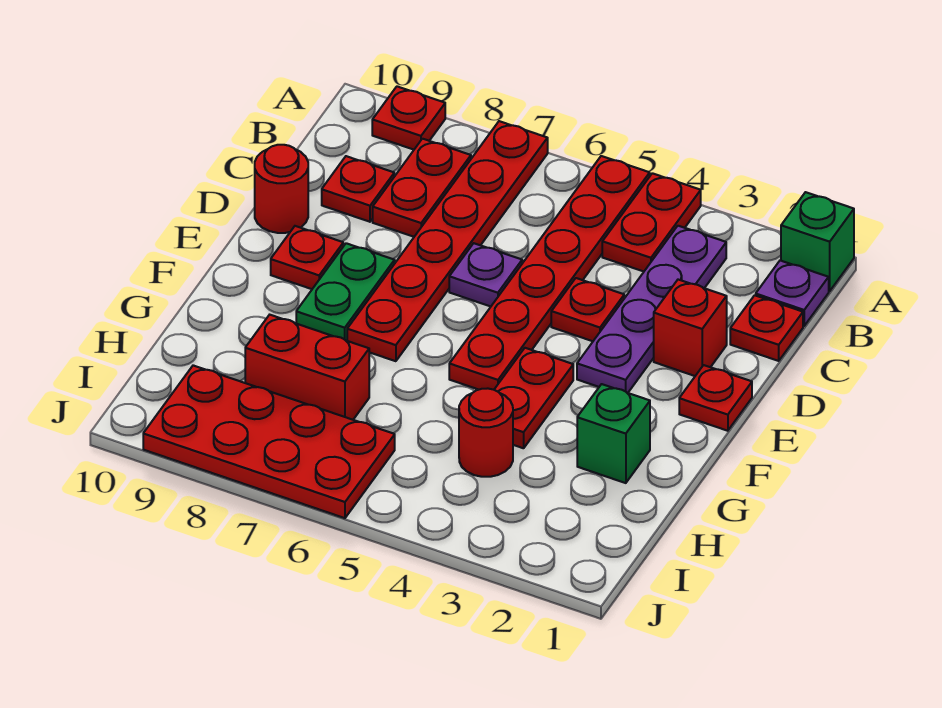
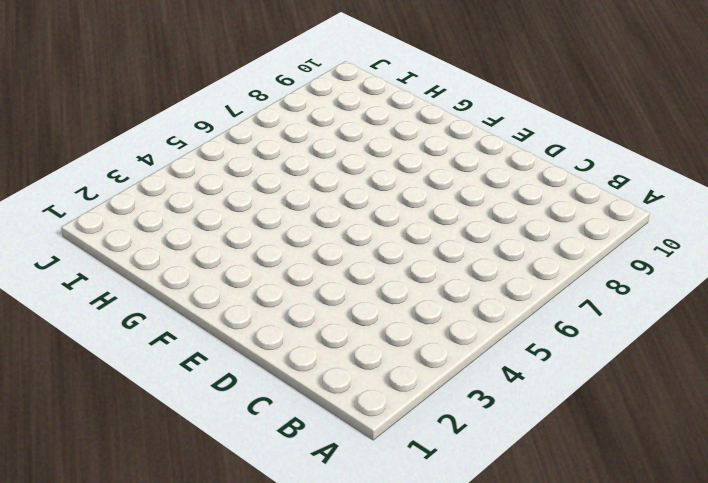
none -> green brick A1 level 1
none -> red plate A4:B4 level 1
none -> red plate A5:F5 level 1

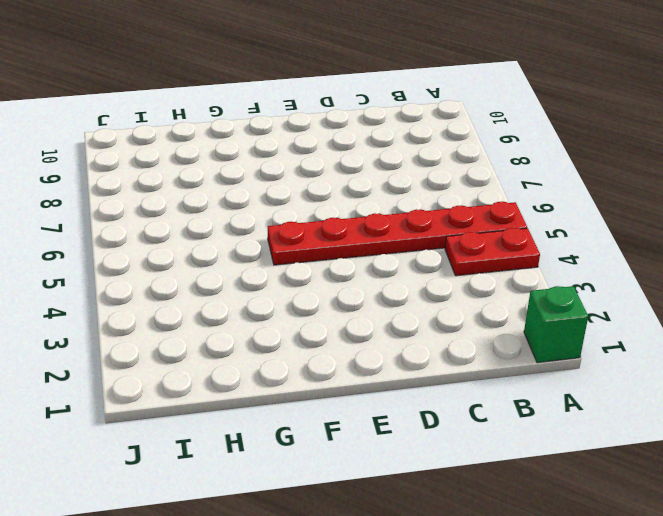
none -> red plate A7:F7 level 1
none -> red plate A9 level 1
none -> purple plate B1 level 1

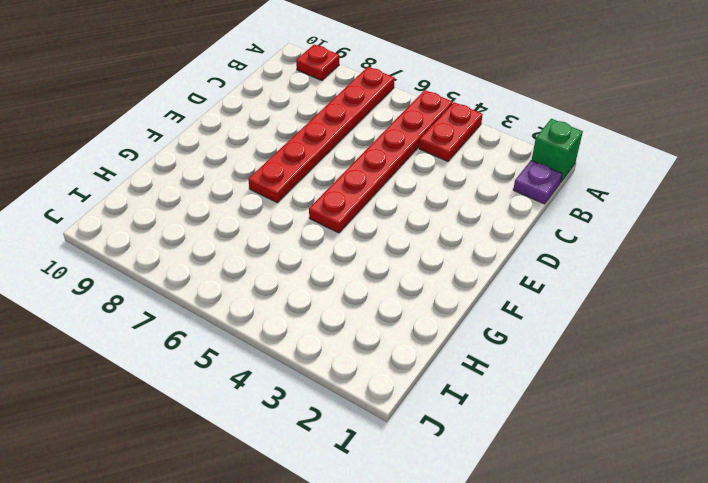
none -> purple plate B3:E3 level 1
none -> red plate B8:C8 level 1
none -> red plate C1 level 1

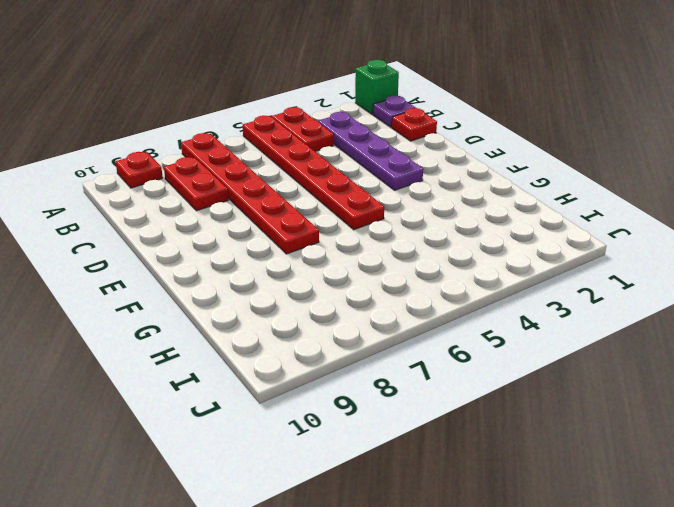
none -> red plate C9 level 1
none -> red brick D2 level 1
none -> red plate D4 level 1

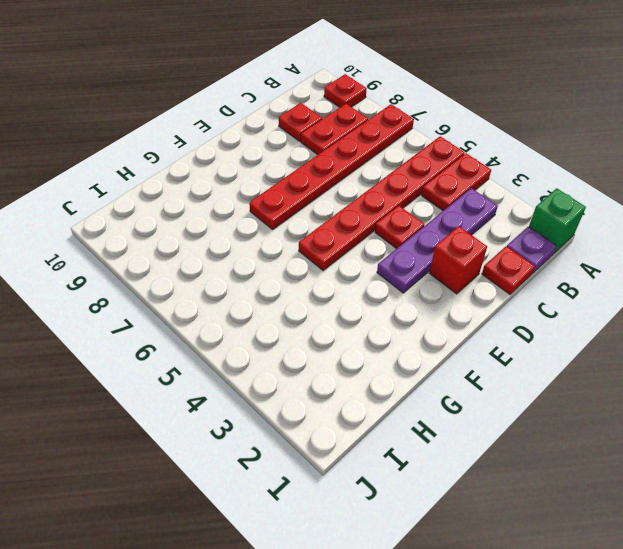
none -> purple plate D6 level 1
none -> red round brick D10 level 1
none -> red plate E1 level 1

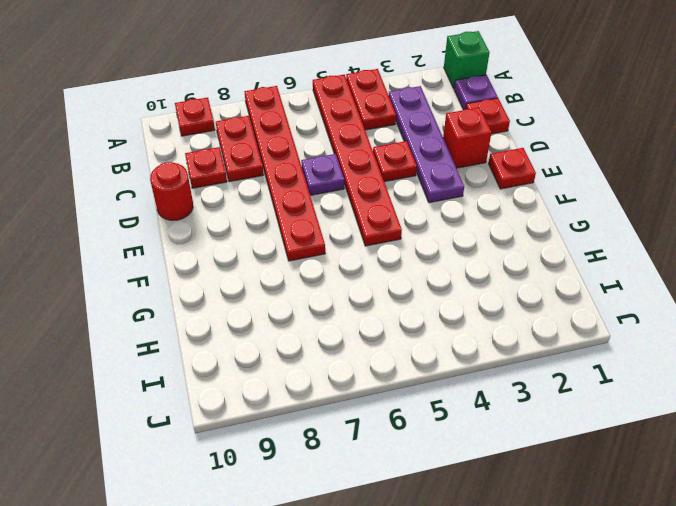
none -> green plate E8:F8 level 1
none -> red plate E9 level 1
none -> red plate F4:G4 level 1

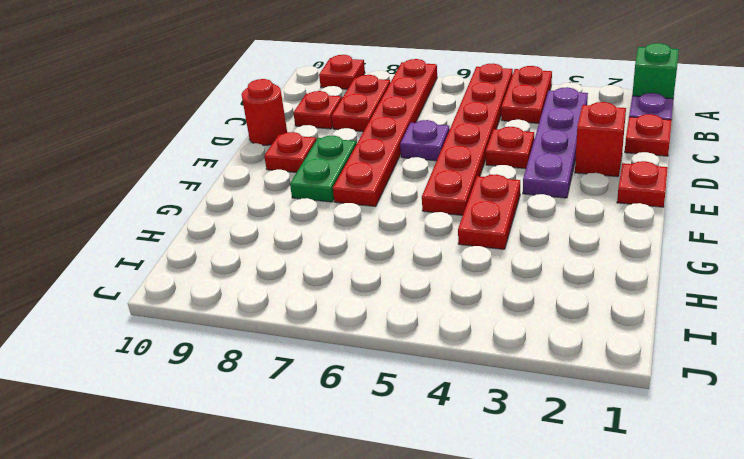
none -> green brick G2 level 1
none -> red round brick H4 level 1
none -> red brick H7:H8 level 1

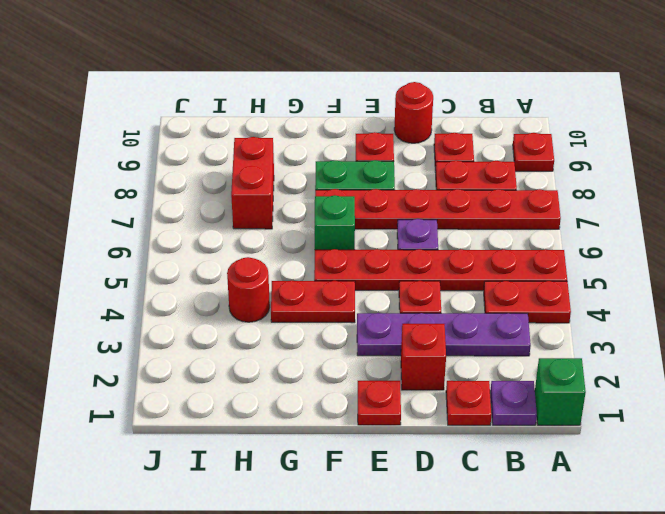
green brick F6 level 1 -> green brick G2 level 1
none -> red plate I6:J9 level 1

